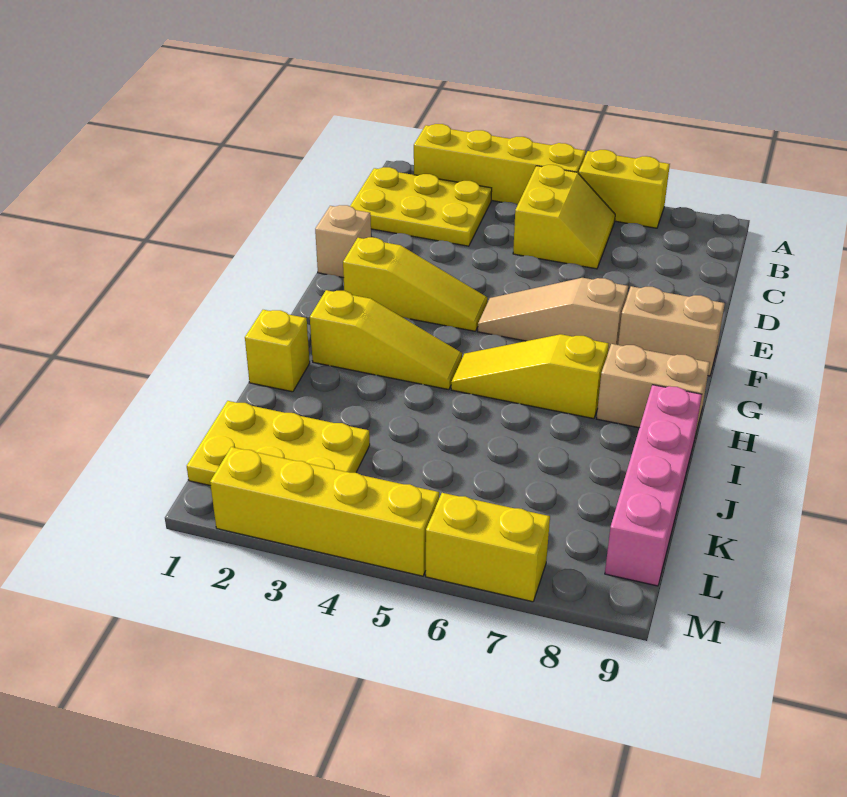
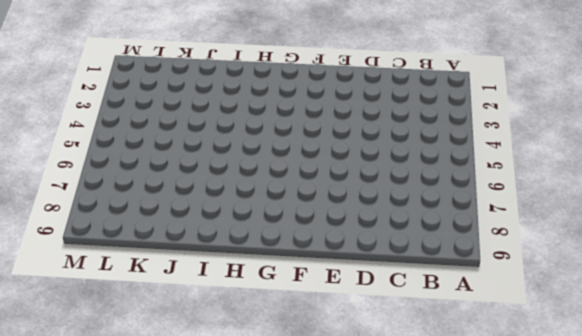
none -> yellow brick A2:A5 level 1
none -> yellow brick A6:A7 level 1
none -> yellow plate B1:C3 level 1

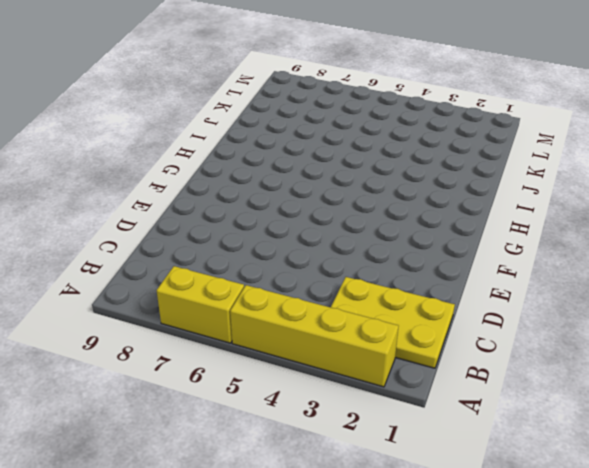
none -> yellow slope B5:C6 level 1 top 5
none -> tan brick E1 level 1
none -> yellow slope F2:F4 level 1 top 2

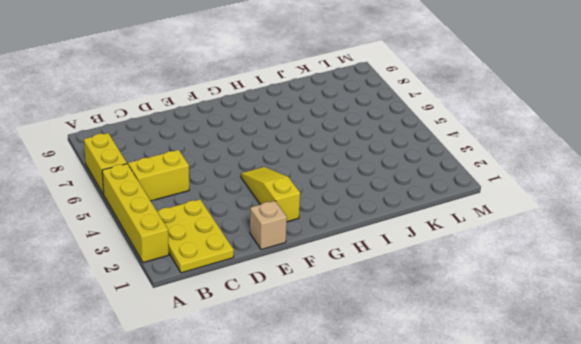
none -> tan slope F5:F7 level 1 top 7
none -> tan brick F8:F9 level 1
none -> yellow slope H2:H4 level 1 top 2

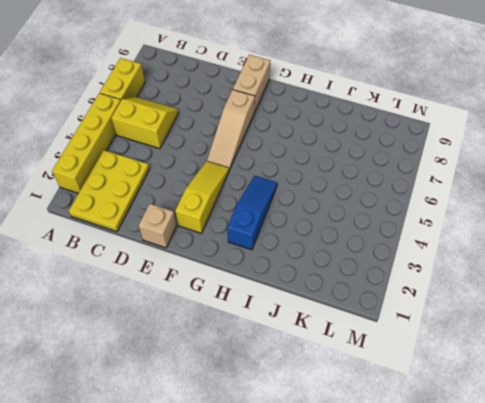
blue slope H2:H4 level 1 top 2 -> yellow slope H2:H4 level 1 top 2
none -> yellow slope H5:H7 level 1 top 7
none -> tan brick H8:H9 level 1
none -> yellow brick I1 level 1

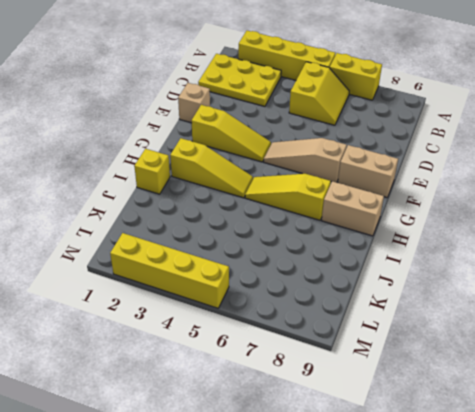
none -> pink brick I9:L9 level 1
none -> yellow plate K1:L3 level 1
none -> yellow brick M6:M7 level 1

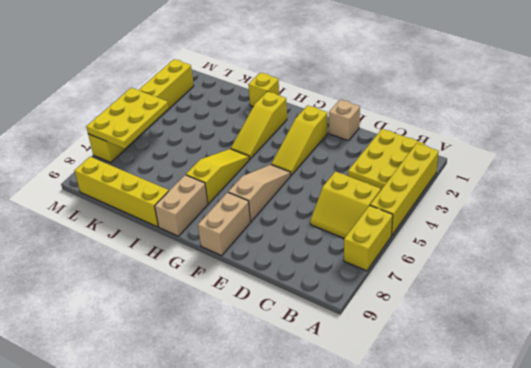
yellow brick I9:L9 level 1 -> pink brick I9:L9 level 1
yellow plate L5:M7 level 2 -> yellow plate K1:L3 level 1

